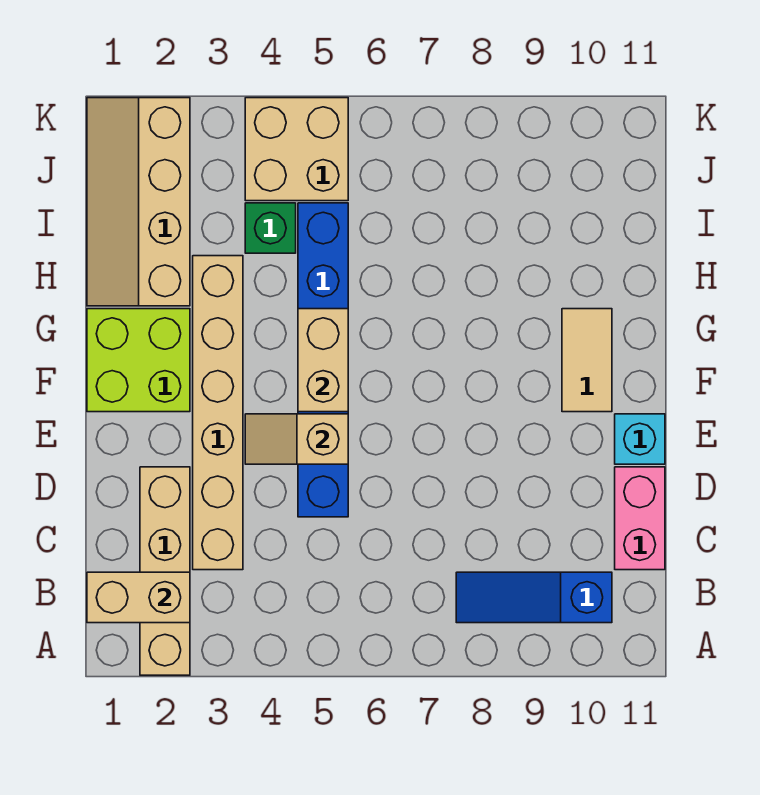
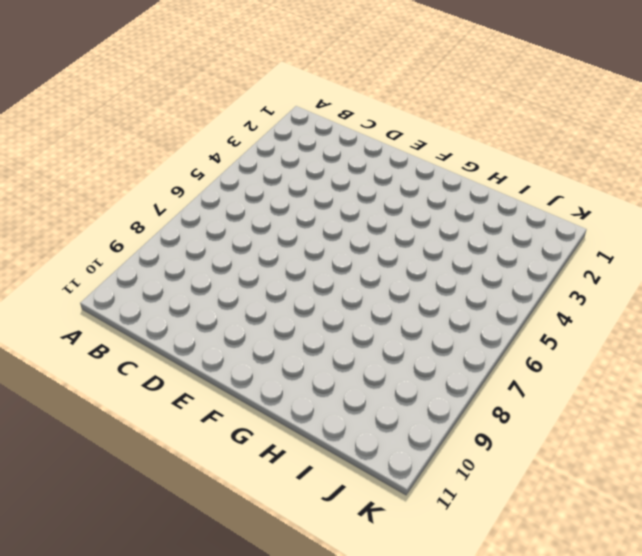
none -> tan brick A2:D2 level 1
none -> blue slope B8:B10 level 1 top 10
none -> tan brick C3:H3 level 1

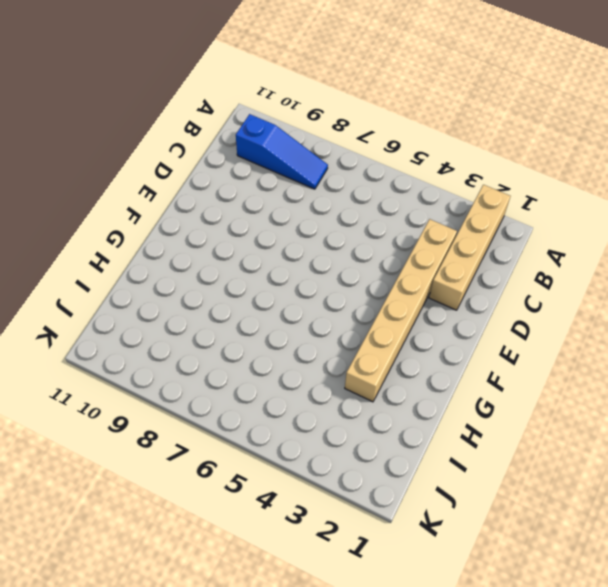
none -> pink brick C11:D11 level 1
none -> blue brick D5:I5 level 1
none -> cyan brick E11 level 1

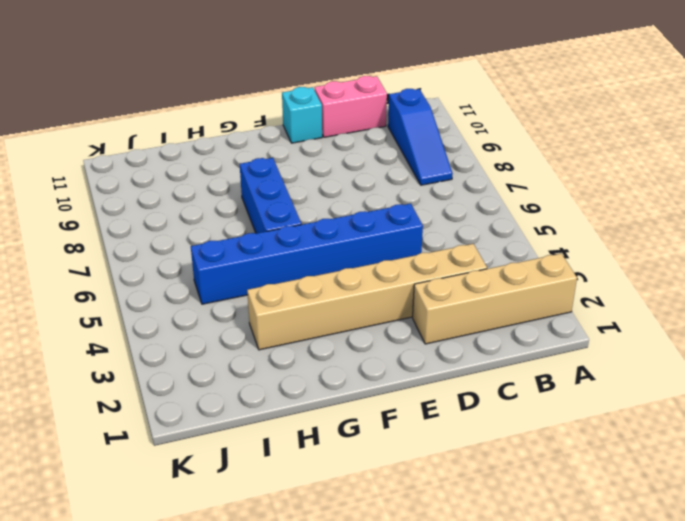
blue brick G6:G8 level 1 -> none
none -> lime brick F1:G2 level 1
none -> tan tile F10:G10 level 1
none -> tan slope H1:K2 level 1 top 2

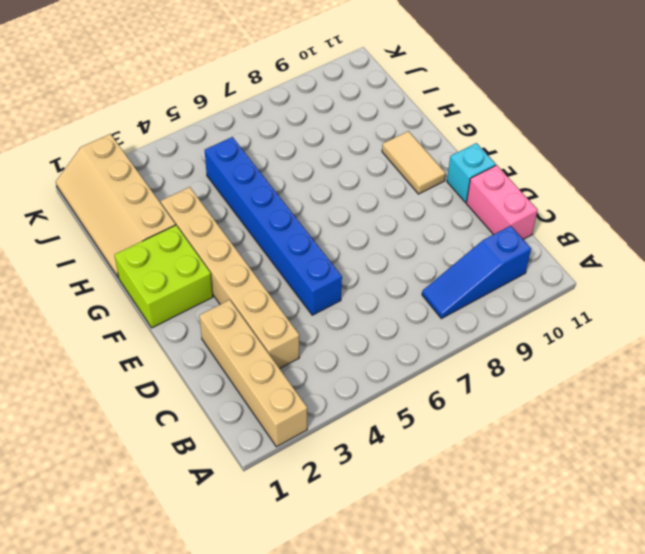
none -> green brick I4 level 1
none -> tan brick J4:K5 level 1
none -> tan brick B1:B2 level 2

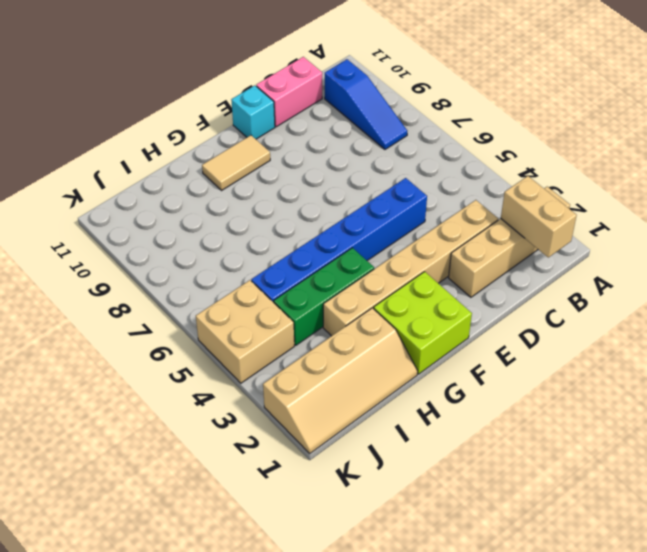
green brick G4:I4 level 1 -> green brick I4 level 1
none -> tan slope E4:E5 level 2 top 5
none -> tan brick F5:G5 level 2

